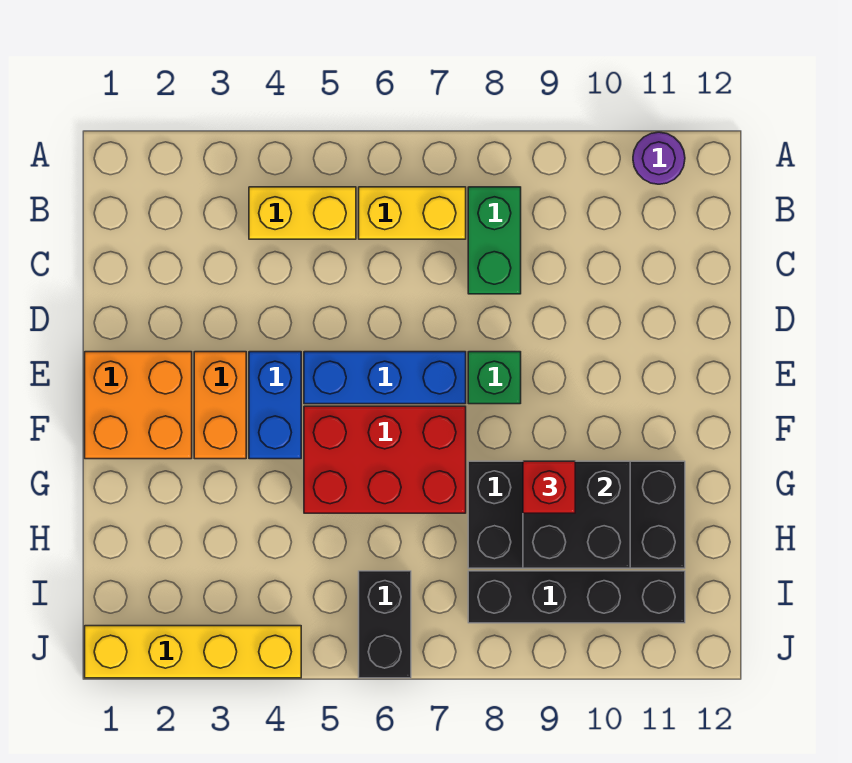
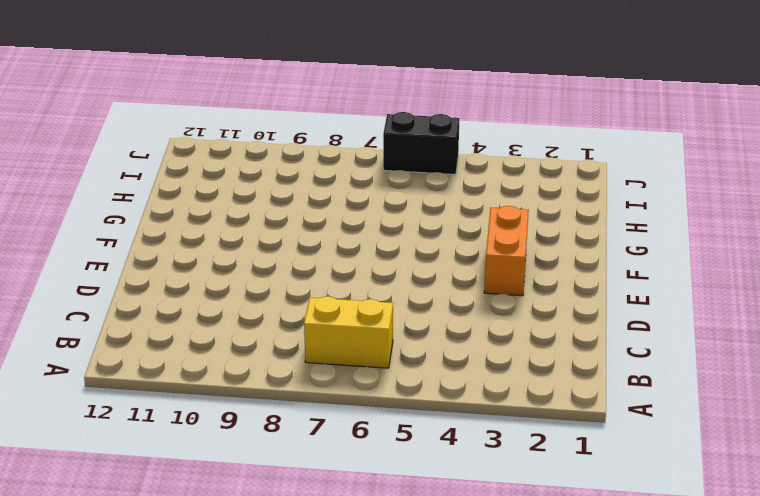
black brick J5:J6 level 1 -> black brick I6:J6 level 1
none -> purple round brick A11 level 1
none -> yellow brick B4:B5 level 1
none -> green brick B8:C8 level 1

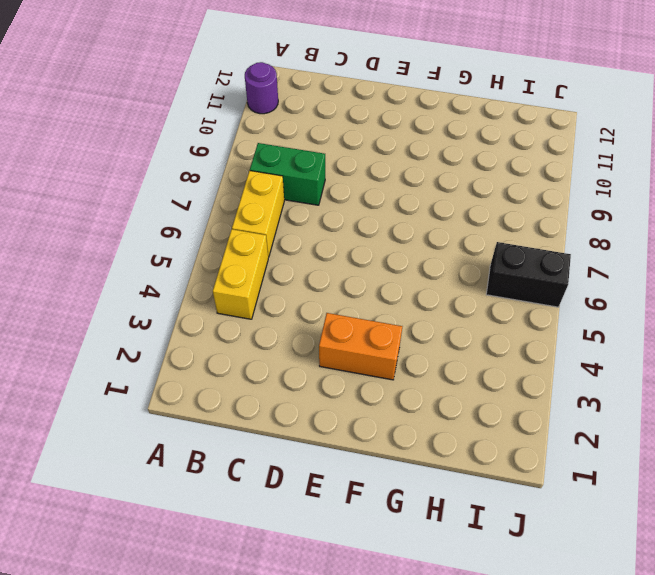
none -> orange brick E1:F2 level 1
none -> blue brick E4:F4 level 1
none -> blue brick E5:E7 level 1

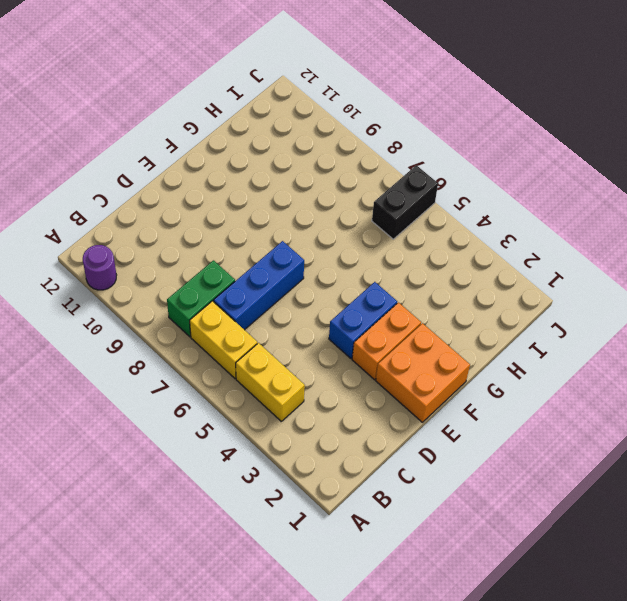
blue brick C7:E7 level 1 -> blue brick E5:E7 level 1
none -> green brick E8 level 1
none -> red brick F5:G7 level 1
none -> black brick G8:H11 level 1

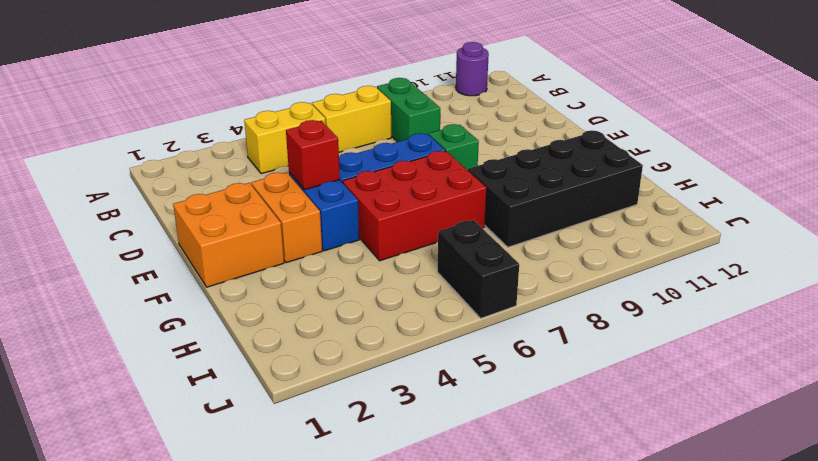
red brick E4 level 2 -> red brick G9 level 3
none -> black brick I8:I11 level 1
none -> yellow brick J1:J4 level 1
none -> black brick G9:H10 level 2

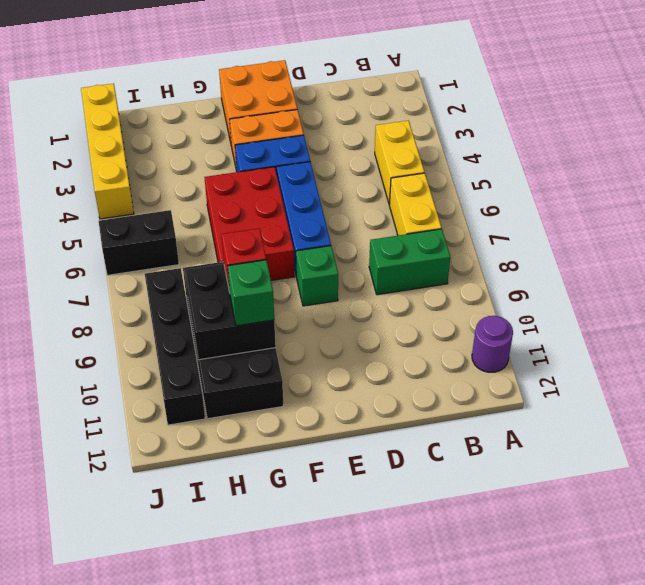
green brick G10 level 3 -> none

